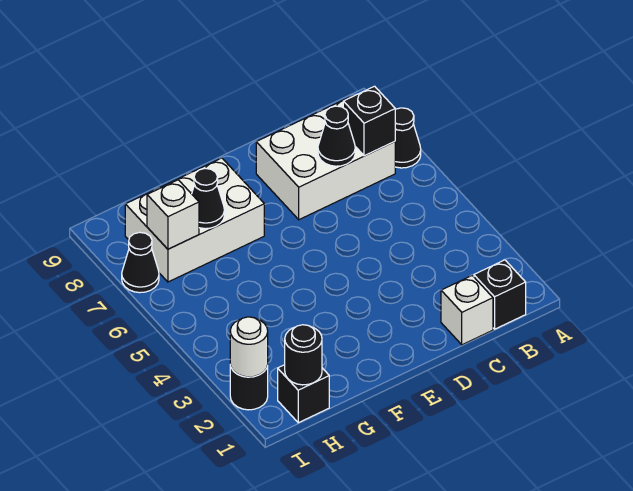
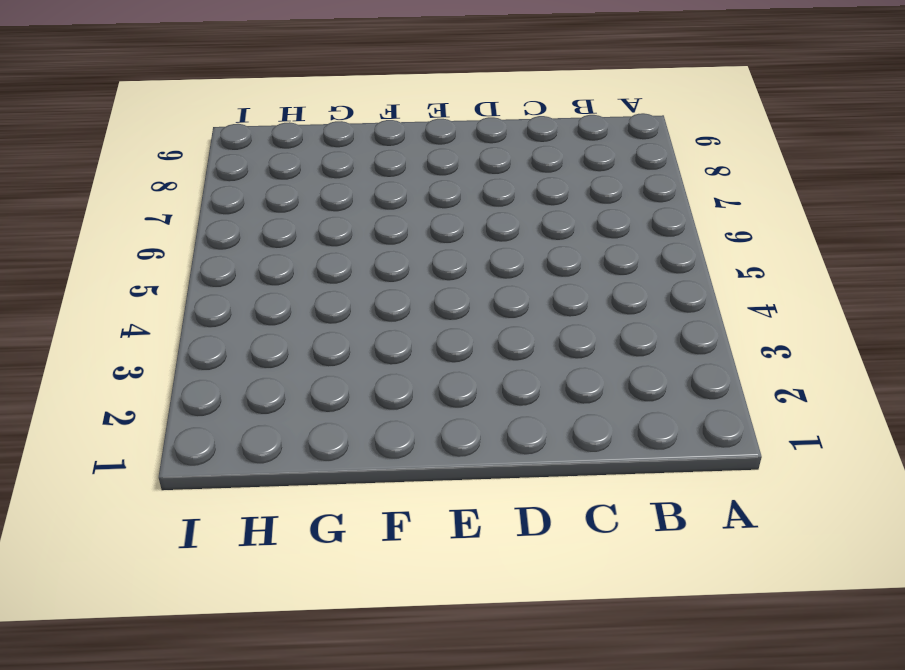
none -> black cone A7 level 1
none -> black brick B1 level 1
none -> white brick B7:D8 level 1

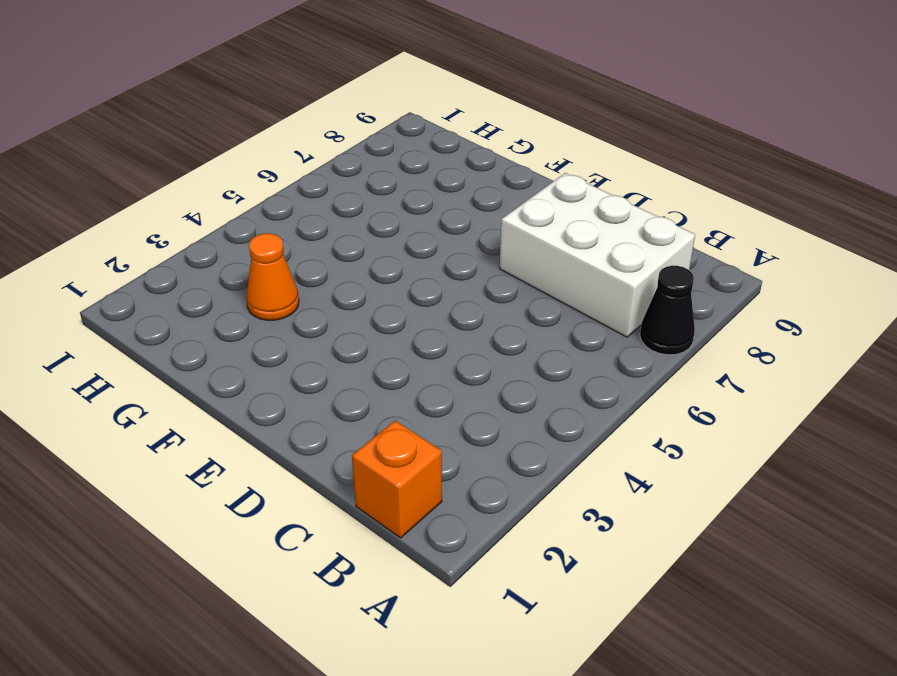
orange brick B1 level 1 -> black brick B1 level 1
orange cone G3 level 1 -> none
none -> white brick C1 level 1
none -> white brick F7:H8 level 1
none -> black brick H1 level 1

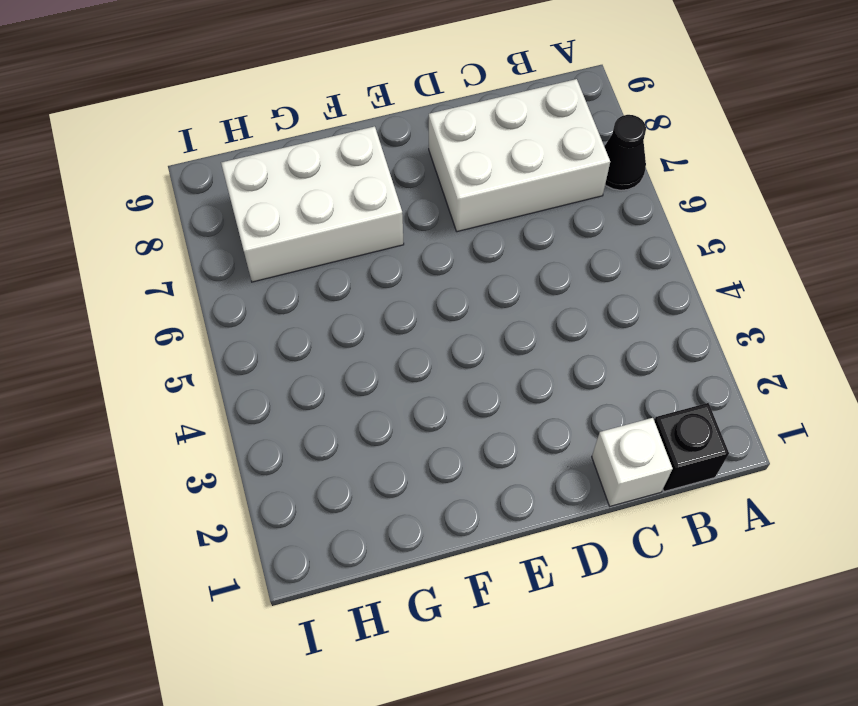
none -> black brick H1 level 1
none -> black round brick I2 level 1
none -> black cone I7 level 1

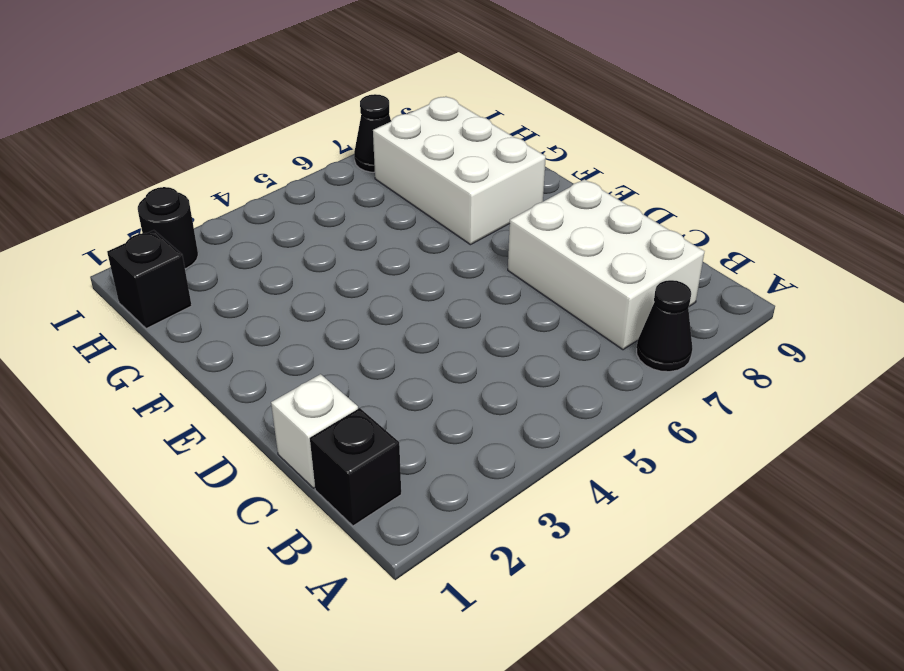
none -> black brick B7 level 2
none -> black cone C7 level 2
none -> black cone G7 level 2

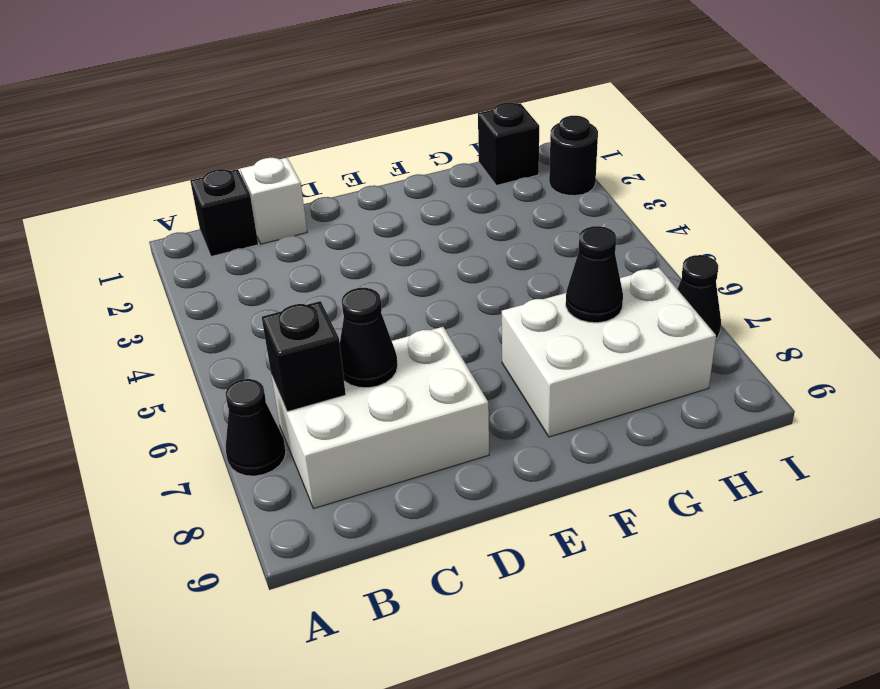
none -> black round brick H1 level 2
none -> white brick H7 level 2
none -> white round brick I2 level 2

